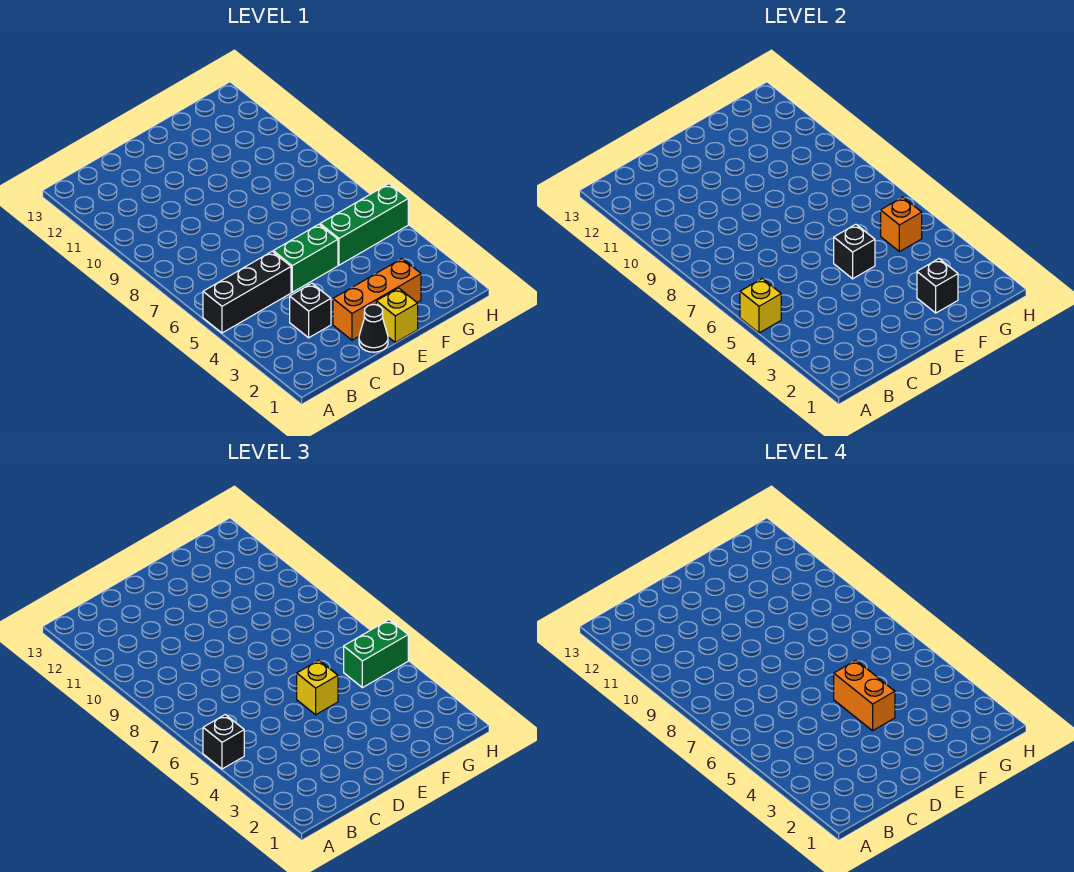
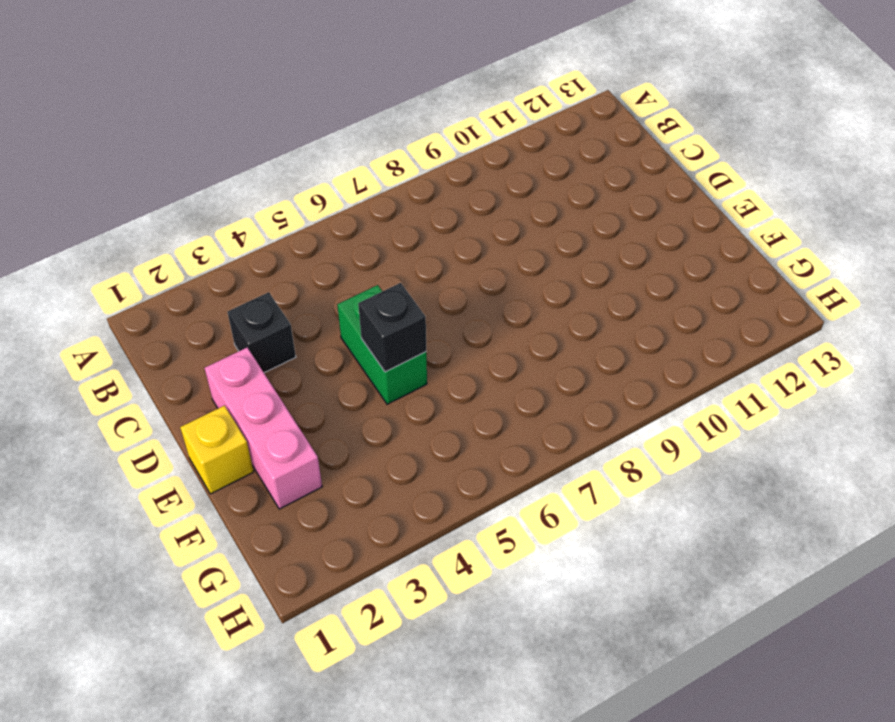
pink brick D2:F2 level 1 -> orange brick D2:F2 level 1
none -> black brick A5:C5 level 1
none -> black cone D1 level 1
none -> green brick F5:H5 level 1

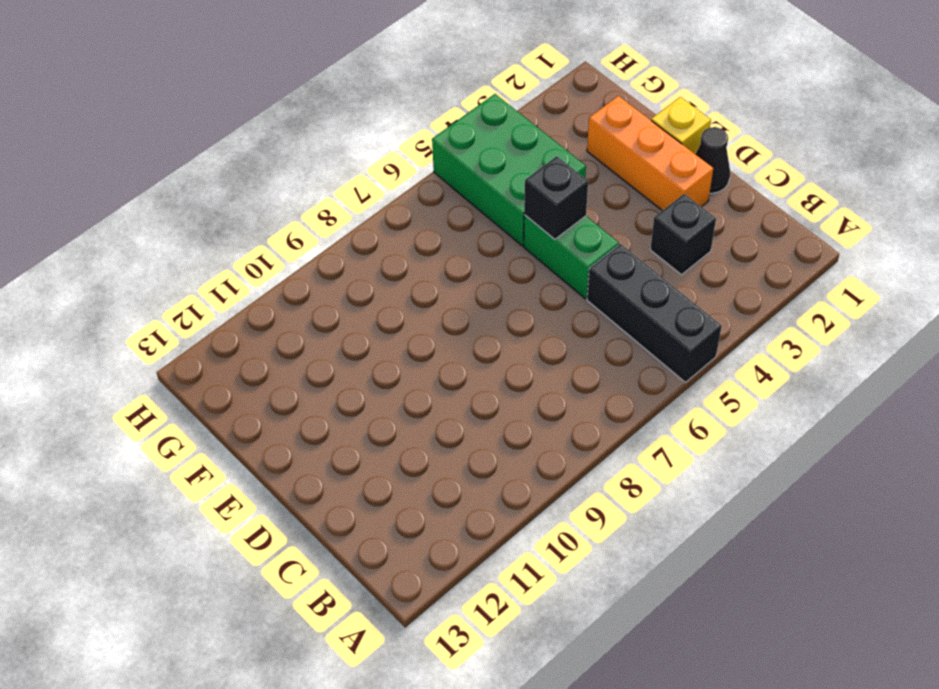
green brick F4:H5 level 1 -> green brick F5:H5 level 1
none -> yellow brick A5 level 2
none -> black brick F2 level 2
none -> orange brick G5 level 2

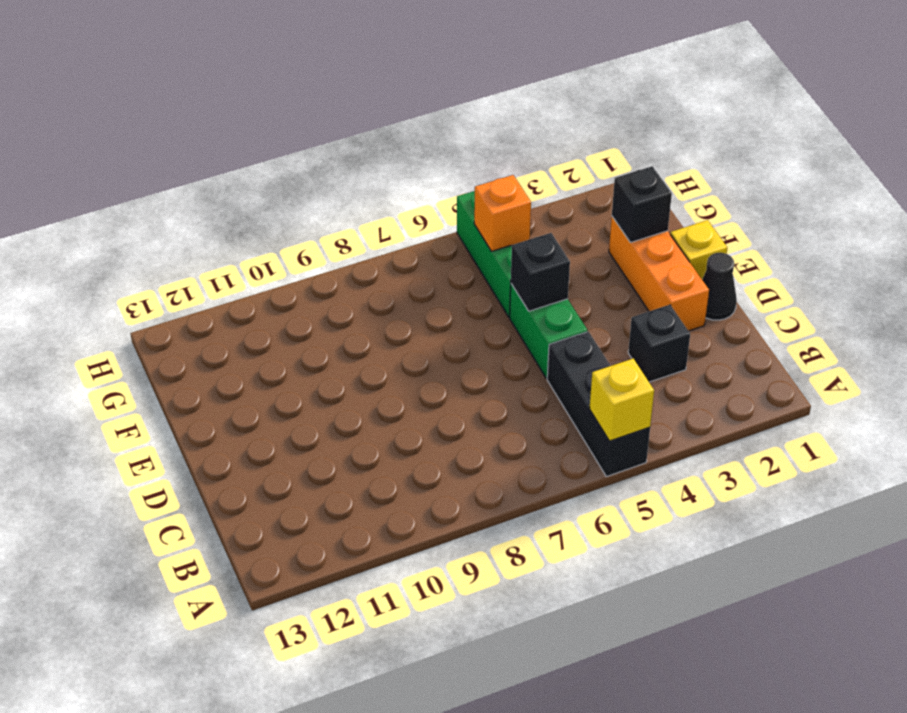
none -> black brick A5 level 3
none -> yellow brick E5 level 3
none -> green brick G5:H5 level 3

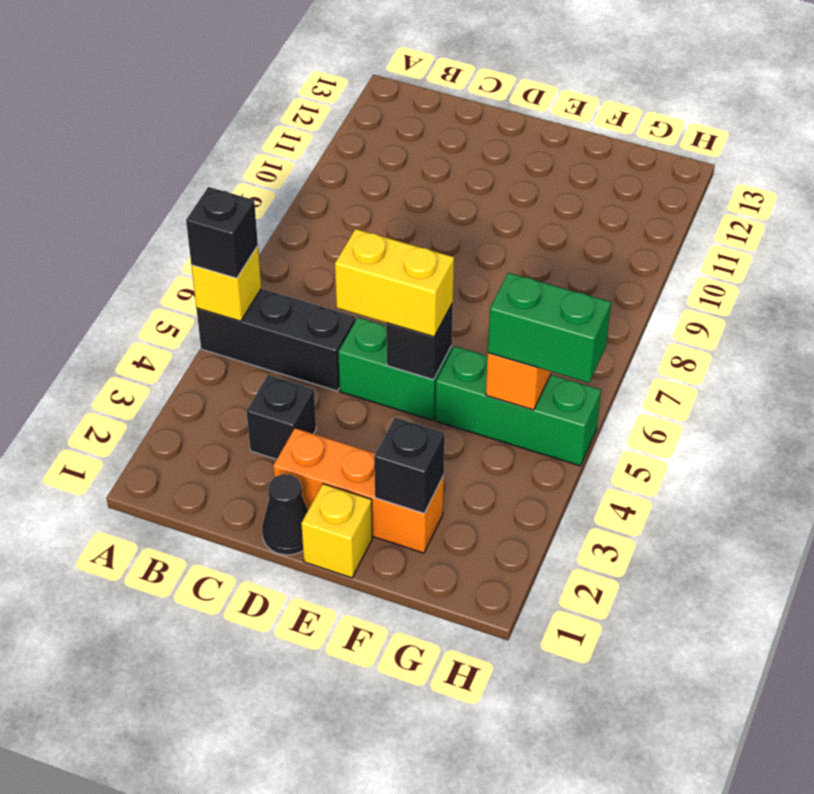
yellow brick D5:E5 level 3 -> yellow brick E5 level 3
none -> orange brick E4:E5 level 4

